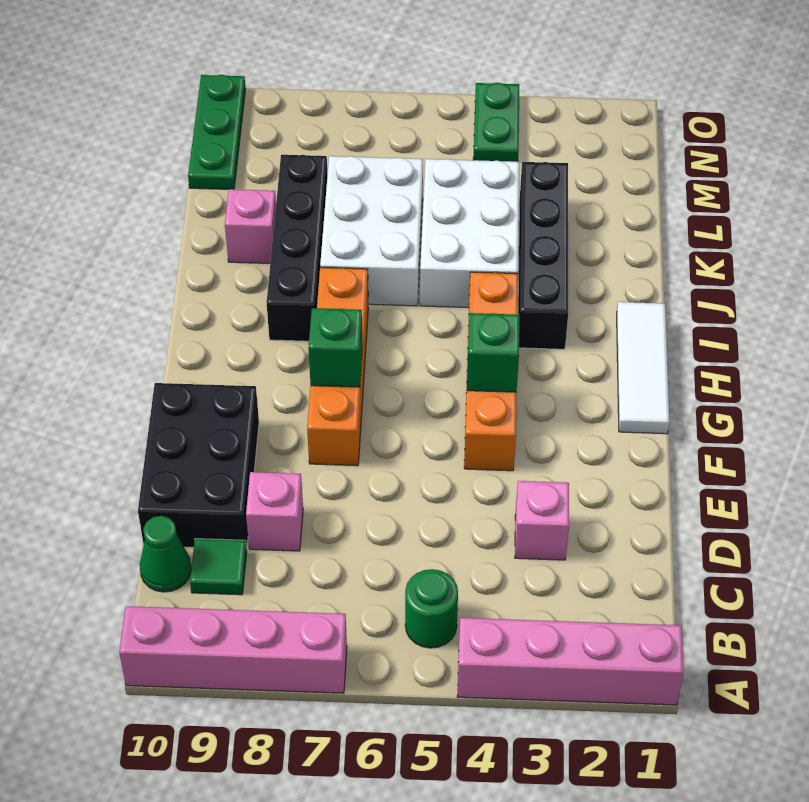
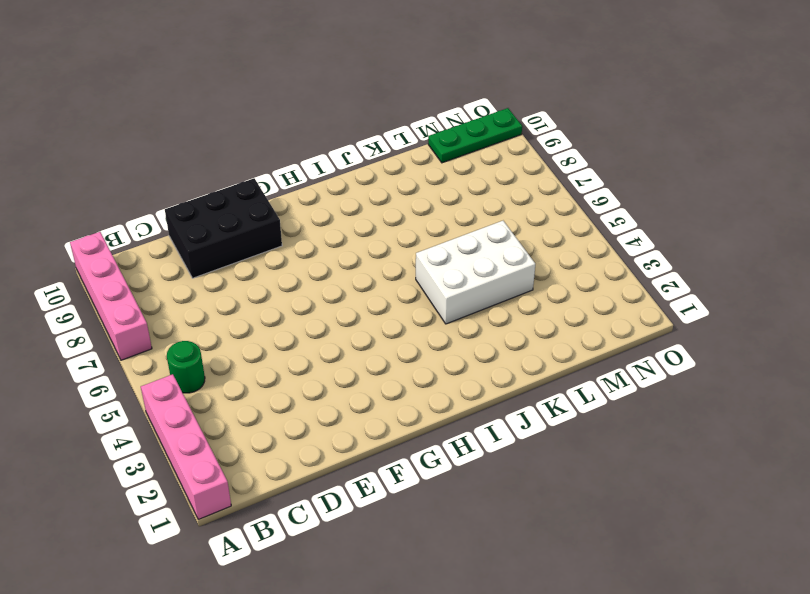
none -> green tile C9 level 1
none -> green cone C10 level 1
none -> pink brick D3 level 1

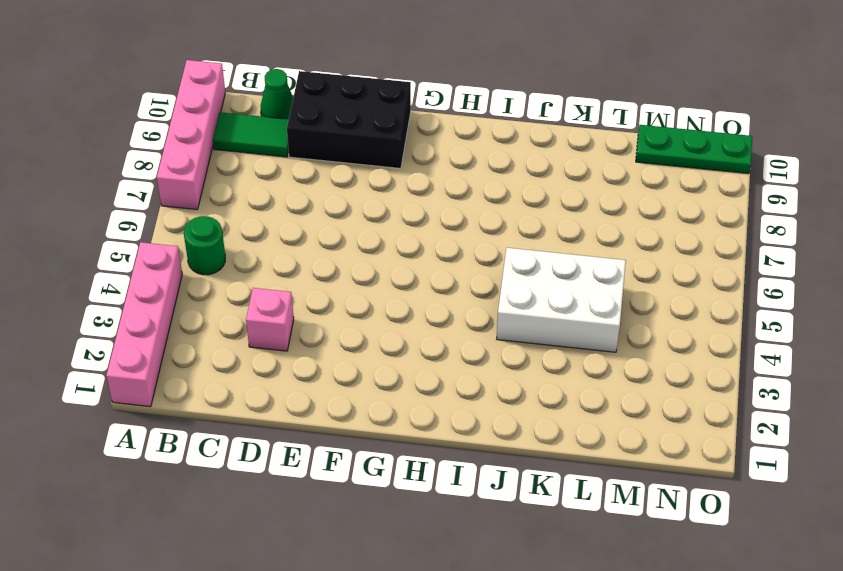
green tile B9:C9 level 1 -> green tile C9 level 1
none -> pink brick D8 level 1
none -> orange brick F4:I4 level 1
none -> orange brick F7:I7 level 1

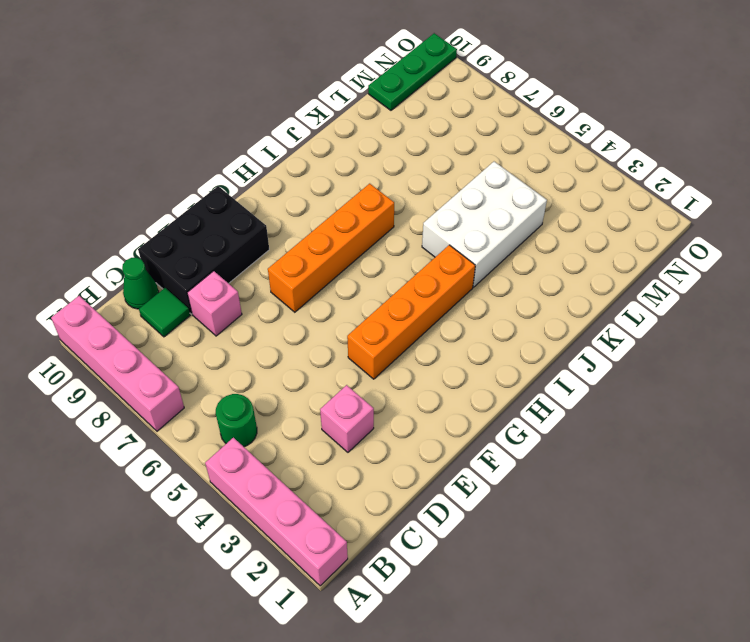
none -> white tile G1:I1 level 1
none -> black brick I3:L3 level 1
none -> black brick I8:L8 level 1

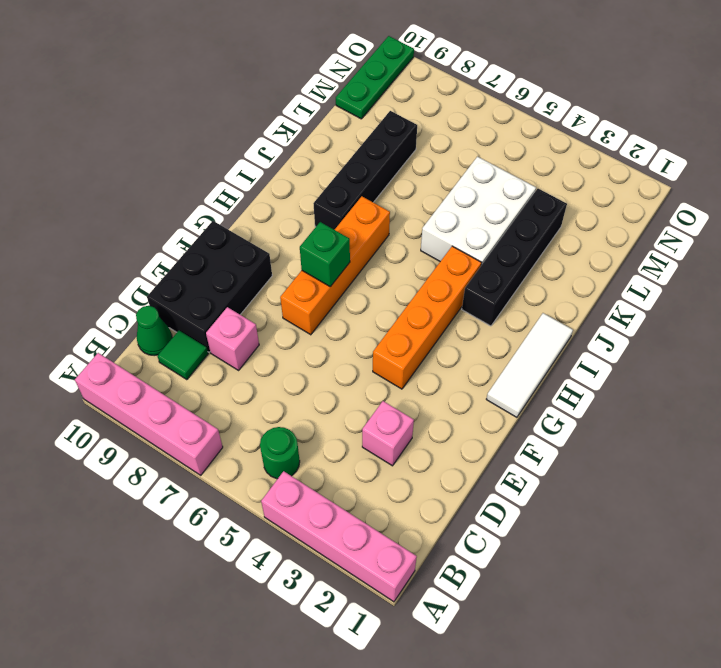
none -> white brick J6:L7 level 1
none -> pink brick K9 level 1
none -> green plate N4:O4 level 1

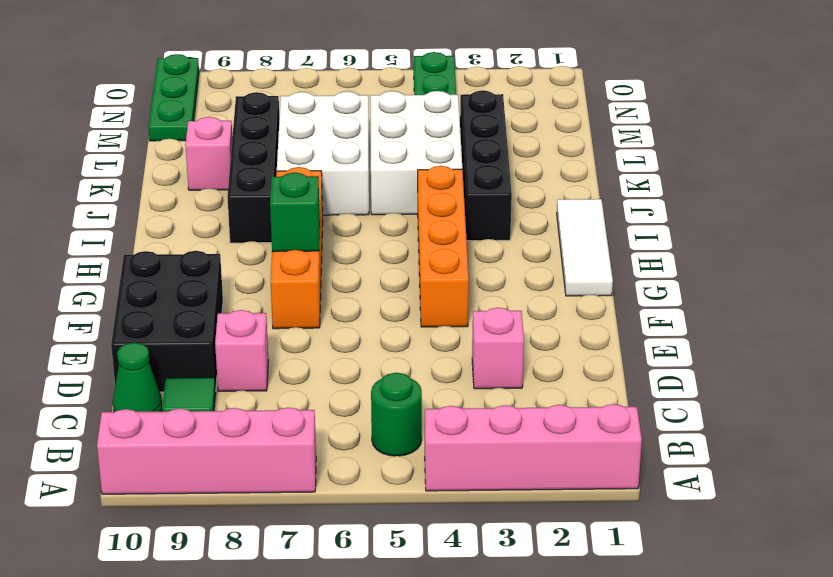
none -> green brick G4 level 2

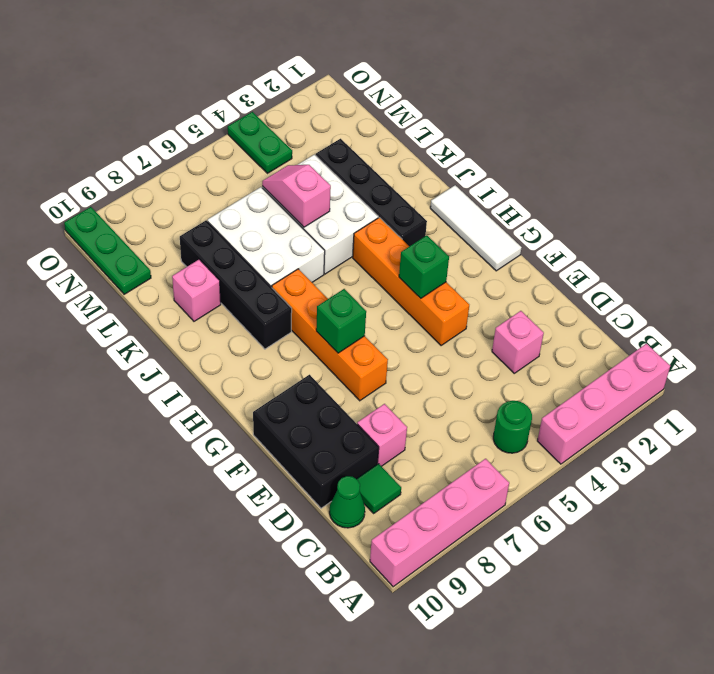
pink slope K5:L5 level 2 top K -> none

